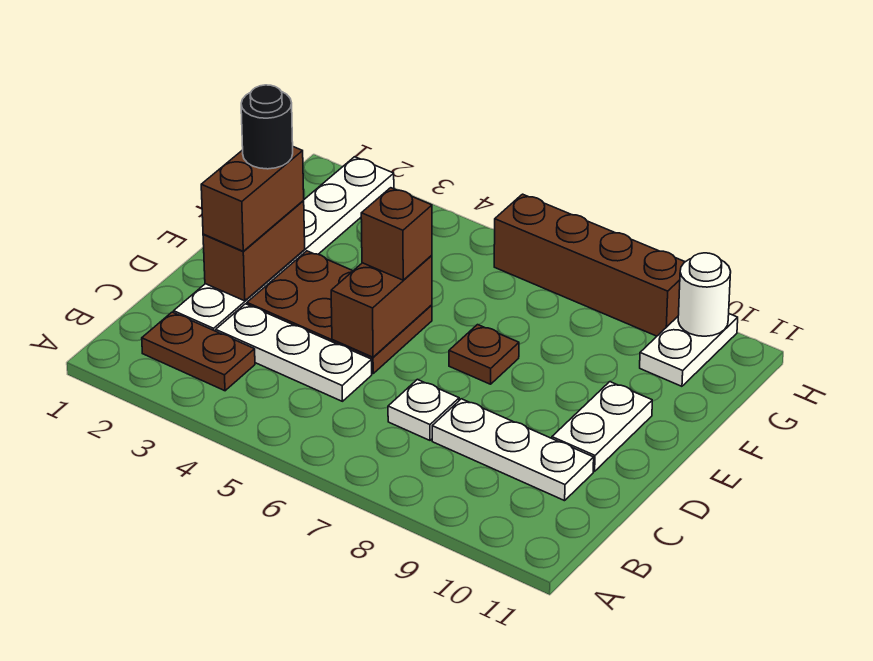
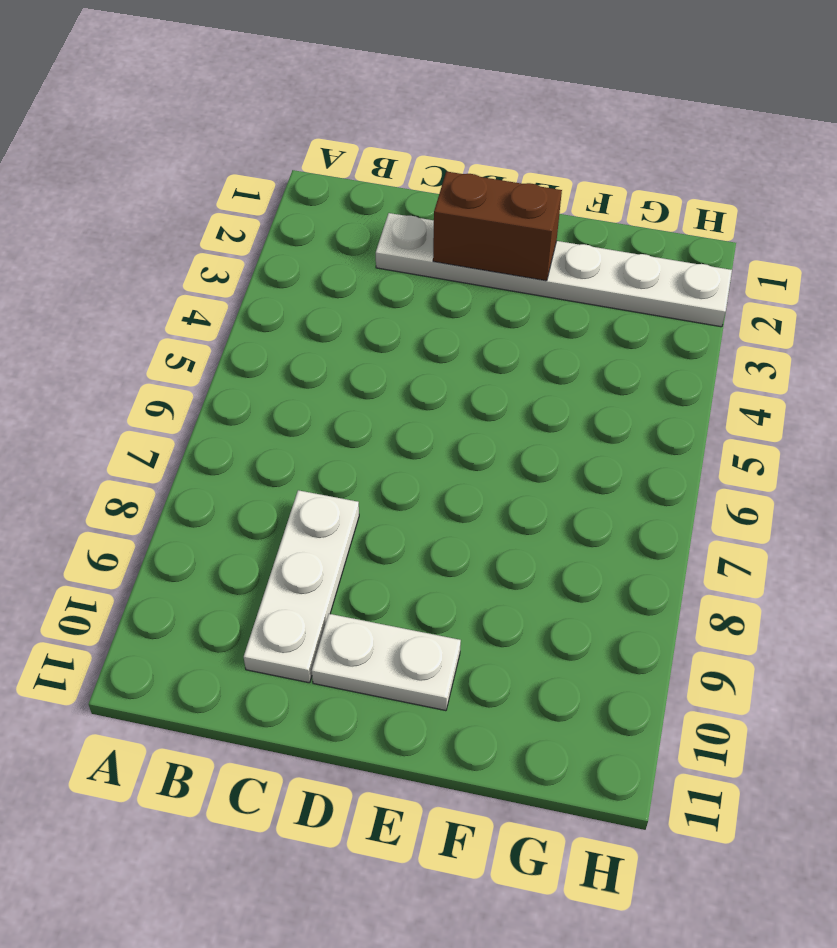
none -> brown plate B2:B3 level 1
none -> white plate C3:C5 level 1
none -> white plate C7 level 1

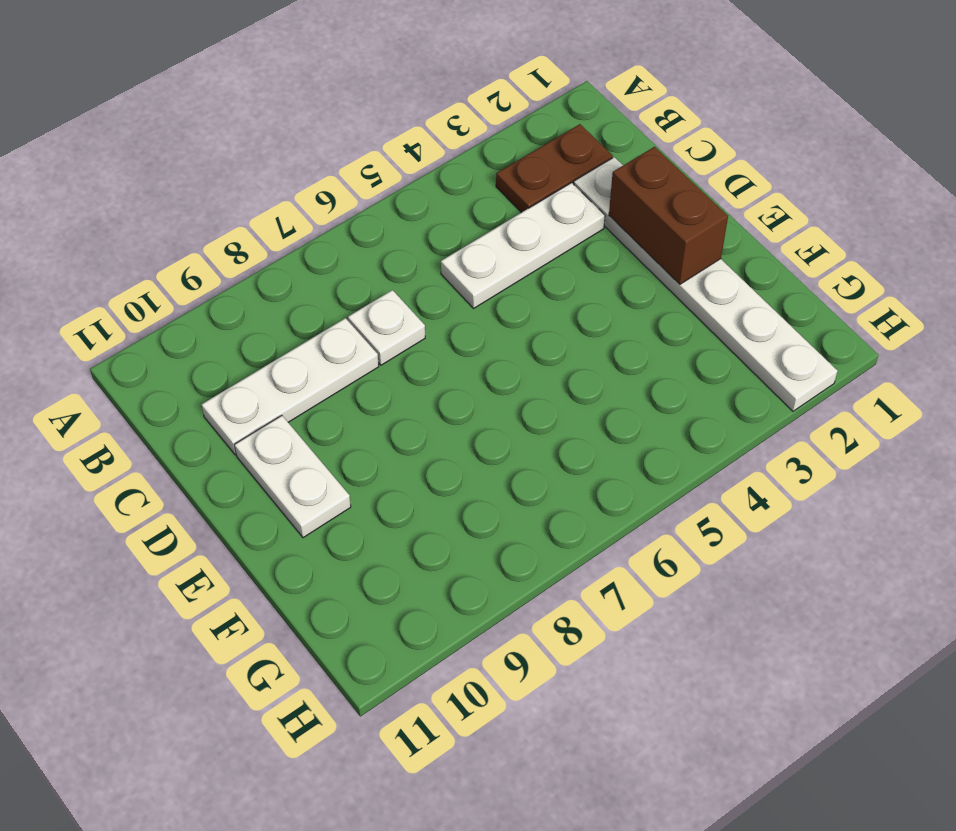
none -> brown plate D3:E5 level 1
none -> brown plate E7 level 1
none -> white plate G10:H10 level 1

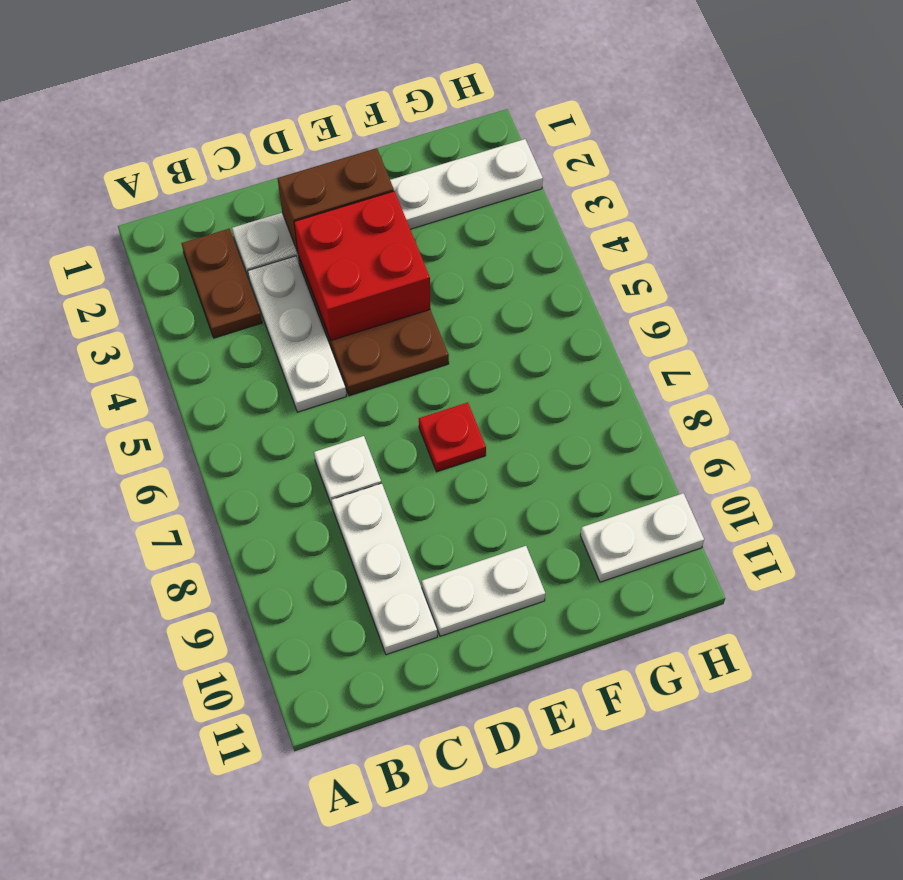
red brick D3:E4 level 2 -> none
red plate E7 level 1 -> brown plate E7 level 1
none -> brown brick H6:H9 level 1
none -> brown brick D5:E5 level 2
none -> white round brick H10 level 2

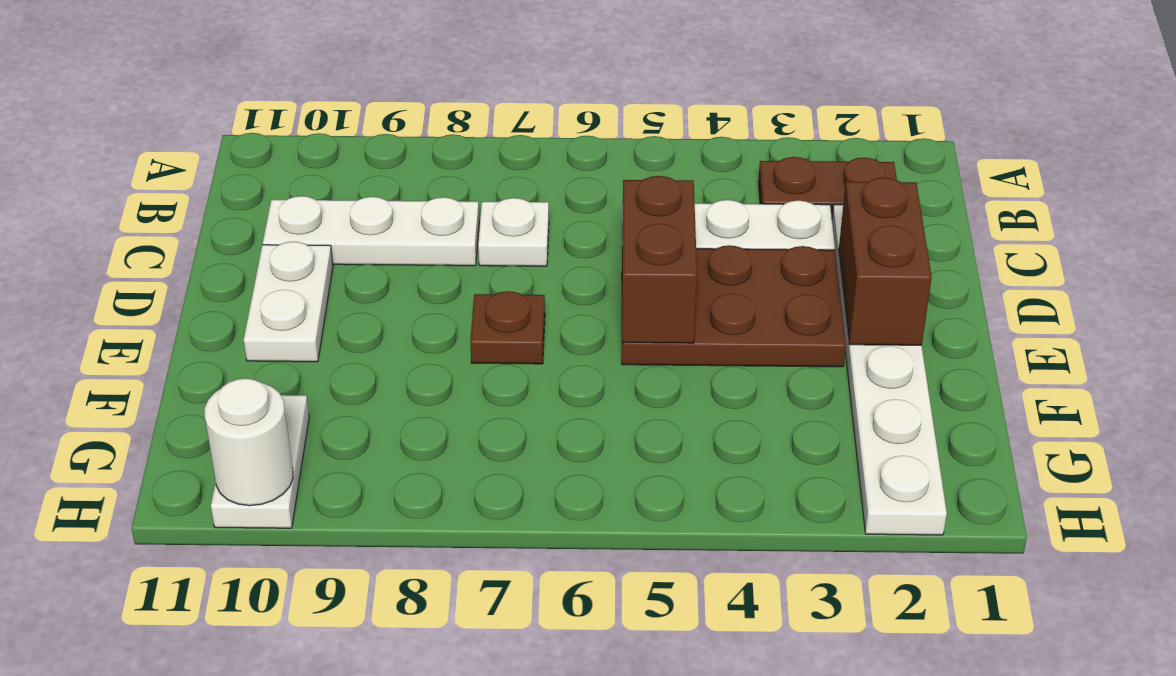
none -> brown brick H6:H9 level 1
none -> brown brick D2:E2 level 3
none -> brown brick E5 level 3

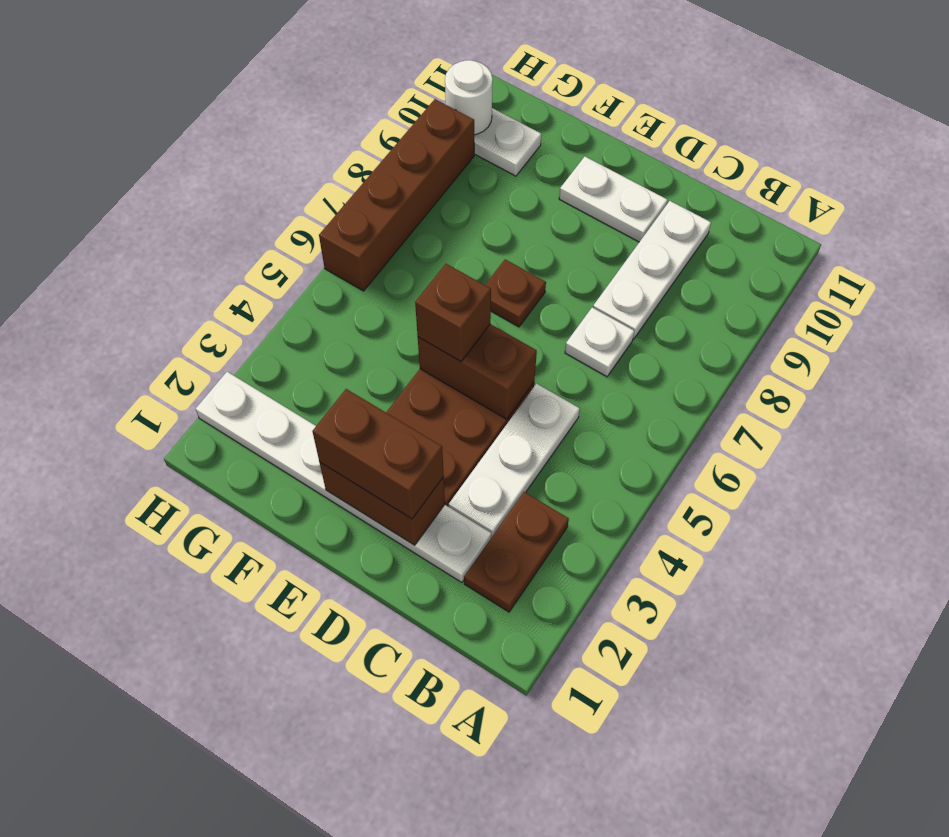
none -> black round brick E2 level 4

